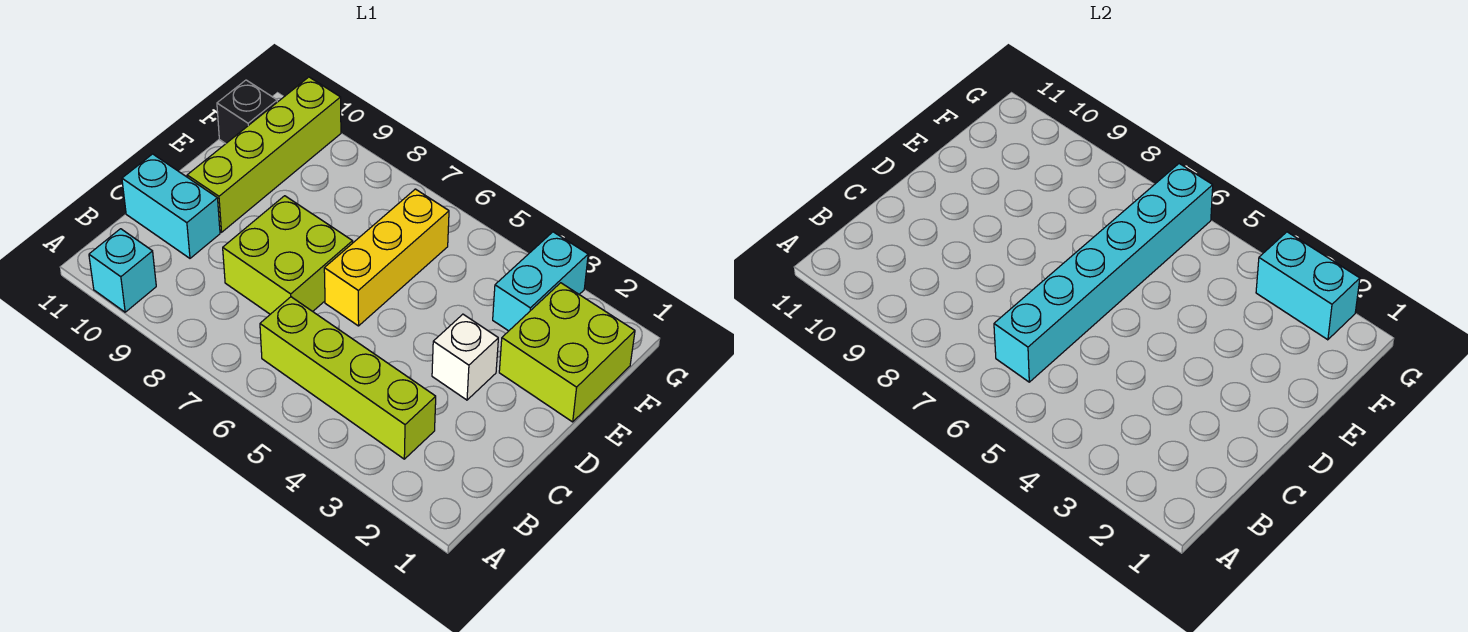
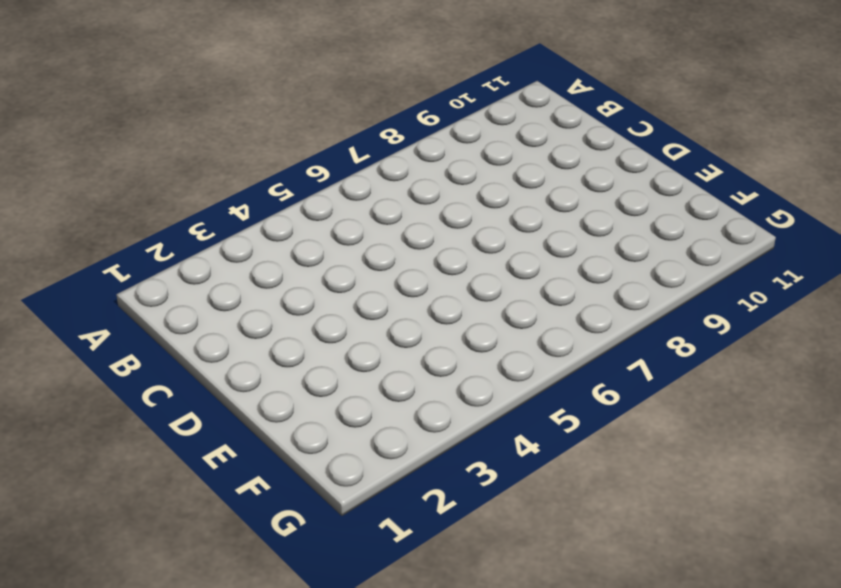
none -> cyan brick A10 level 1
none -> lime brick B3:B6 level 1
none -> lime brick C7:D8 level 1

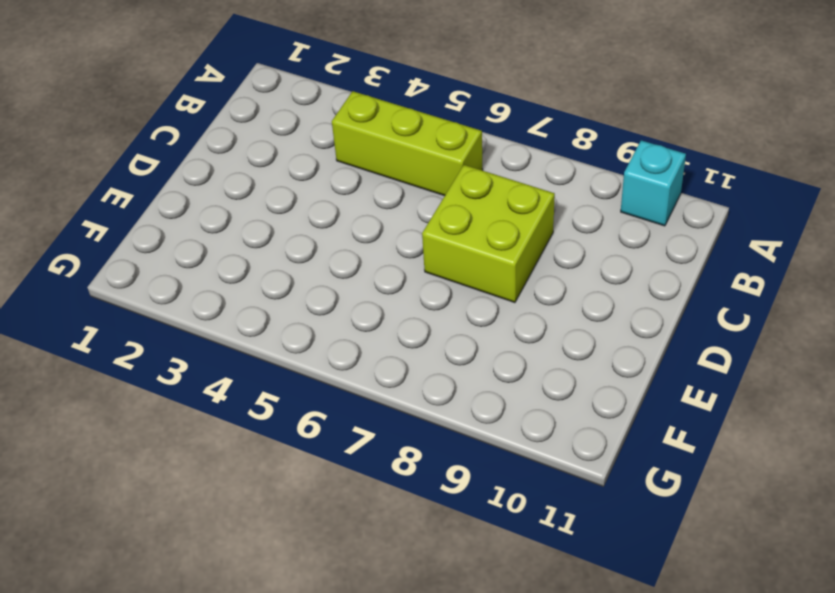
lime brick B4:B6 level 1 -> lime brick B3:B6 level 1
none -> cyan brick C10:C11 level 1
none -> white brick D3 level 1
none -> yellow brick D6:F6 level 1

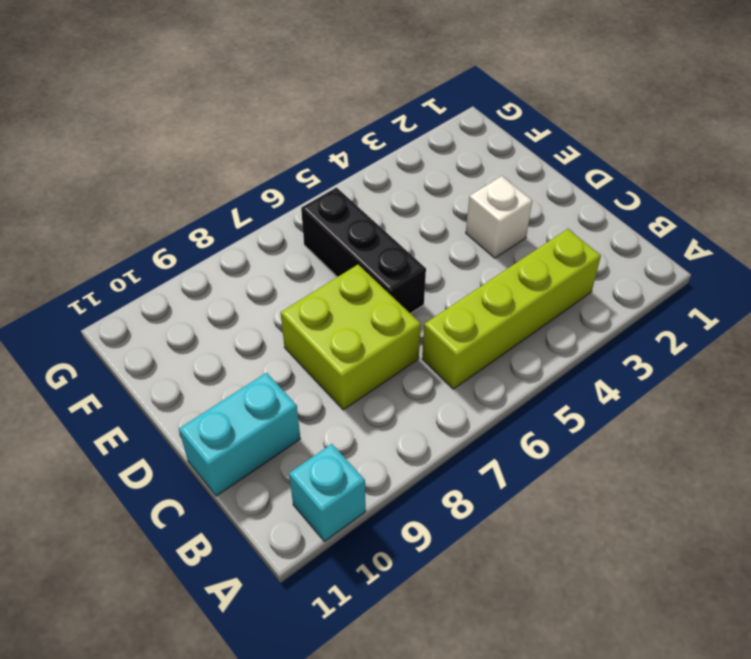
black brick D6:F6 level 1 -> yellow brick D6:F6 level 1
none -> lime brick D10:G10 level 1
none -> lime brick E1:F2 level 1
none -> cyan brick F3:G3 level 1

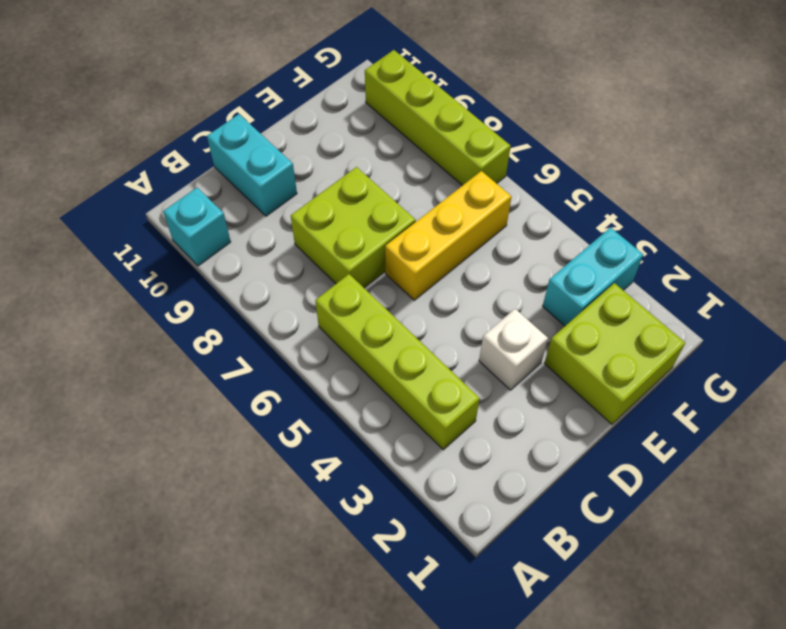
lime brick G7:G10 level 1 -> lime brick D10:G10 level 1
none -> black brick F11 level 1
none -> cyan brick B6:G6 level 2
none -> cyan brick G2:G3 level 2

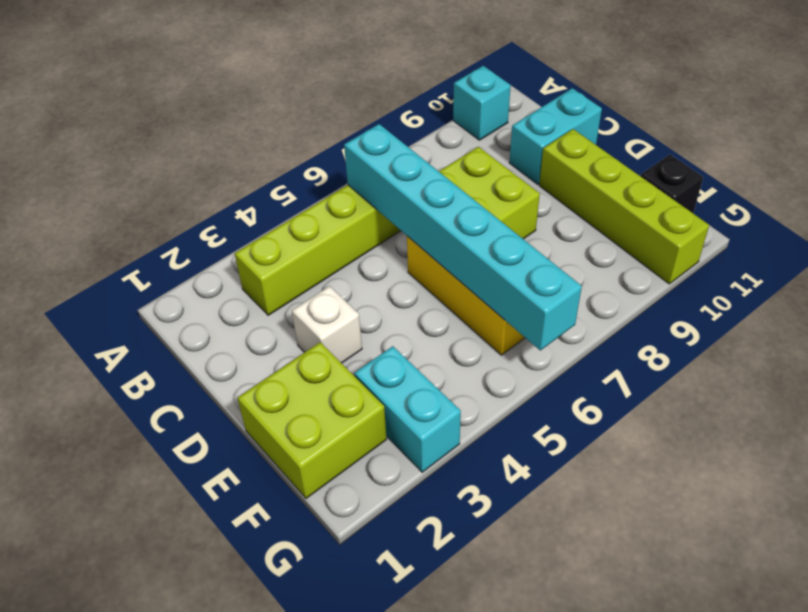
none -> cyan brick G2:G3 level 2

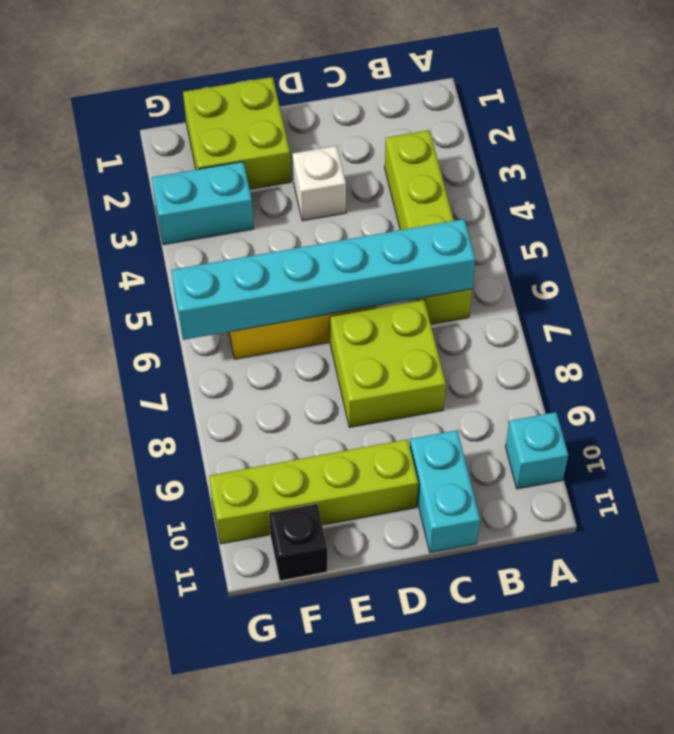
none -> cyan brick G2:G3 level 2

